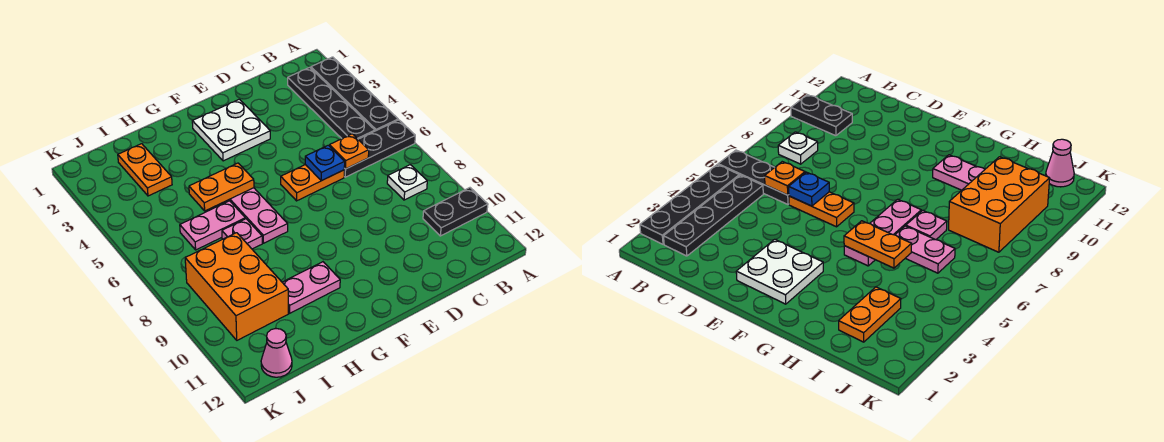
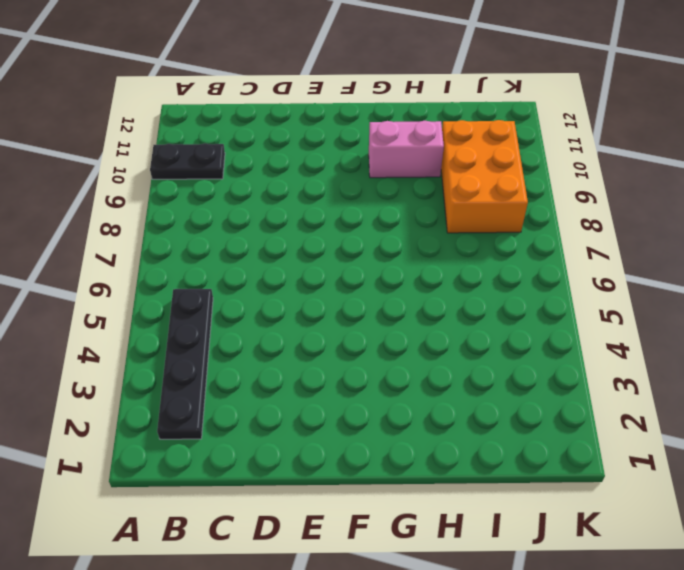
pink brick G10:H10 level 1 -> pink plate G10:H10 level 1
none -> black plate A2:A5 level 1
none -> black plate A6:C6 level 1
none -> white plate B8 level 1

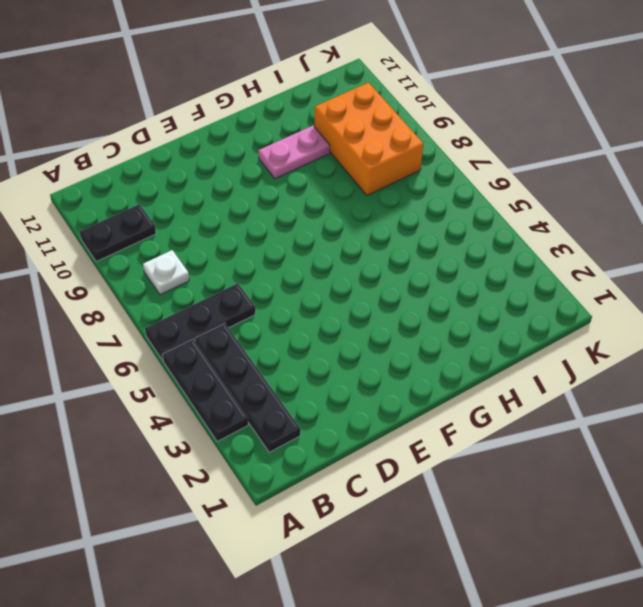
black plate A3:A5 level 1 -> black plate A2:A5 level 1
none -> orange plate D6:E6 level 1
none -> white plate E2:F3 level 1
none -> pink plate G5:G7 level 1

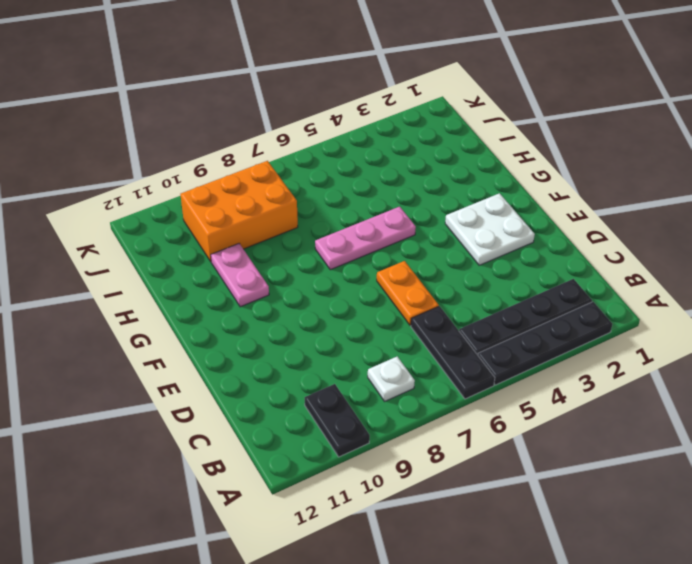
none -> pink plate H6:I6 level 1
none -> pink plate H7 level 1
none -> orange plate I2:I3 level 1

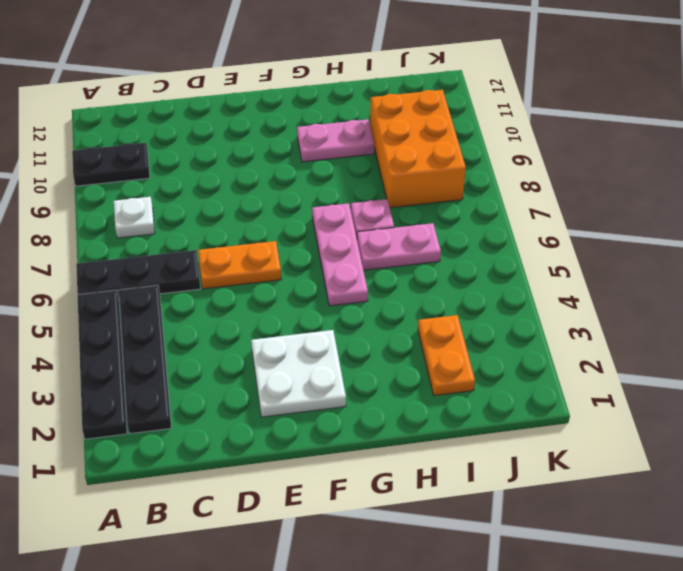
none -> pink cone J12 level 1
none -> orange plate C6 level 2
none -> blue plate D6 level 2

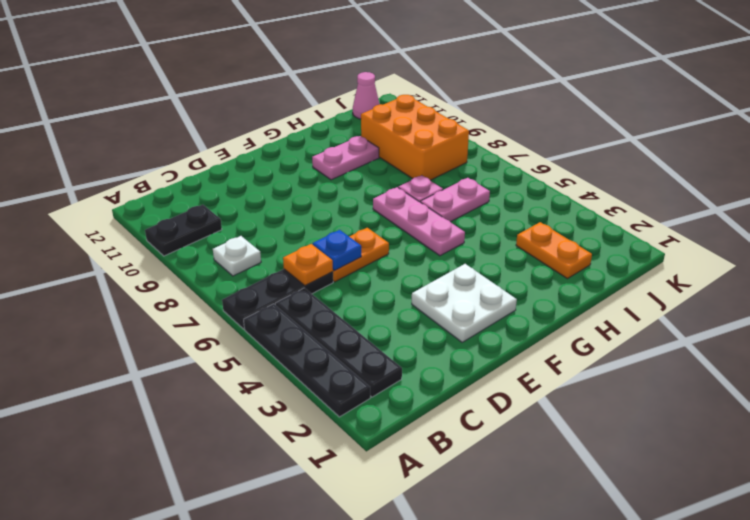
none -> orange plate G5:H5 level 2

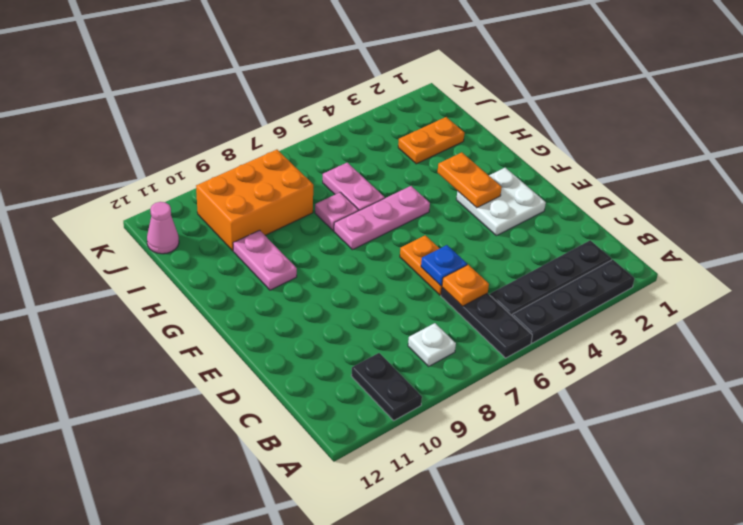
orange plate F3:G3 level 2 -> orange plate G5:H5 level 2

